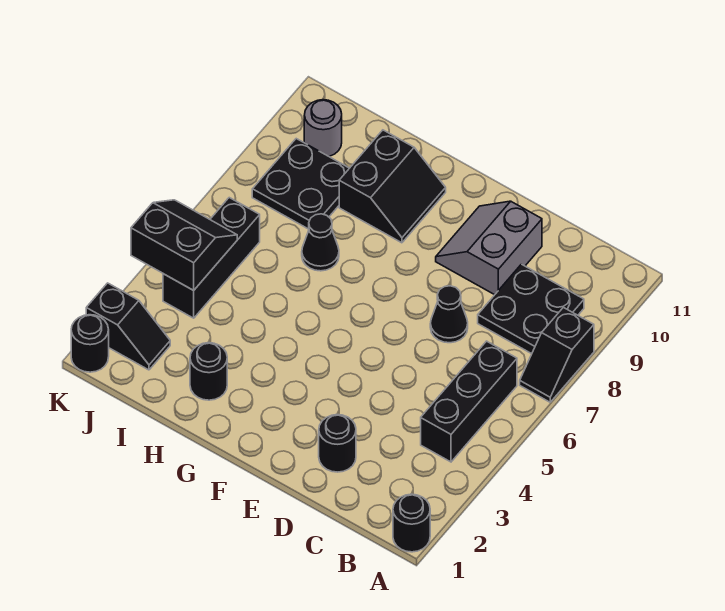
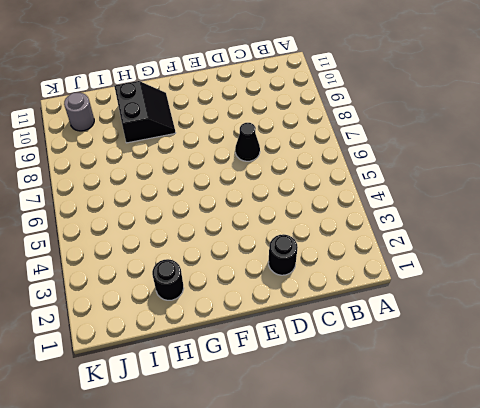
none -> black round brick A1 level 1
none -> black slope A7:A8 level 1 top 8
none -> black brick B4:B6 level 1

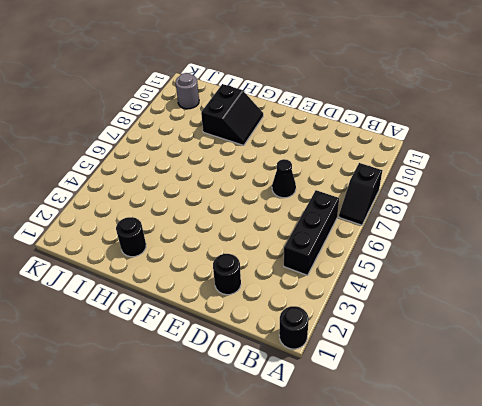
none -> black plate B8:C9 level 1
none -> grey slope D9:E10 level 1 top D
none -> black cone H7 level 1

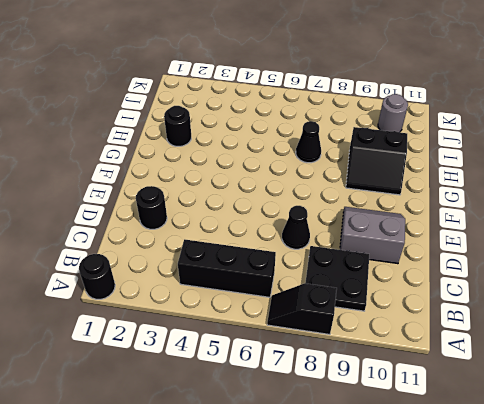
none -> black plate I8:J9 level 1
none -> black slope J2:K2 level 1 top K
none -> black brick J4:J6 level 1

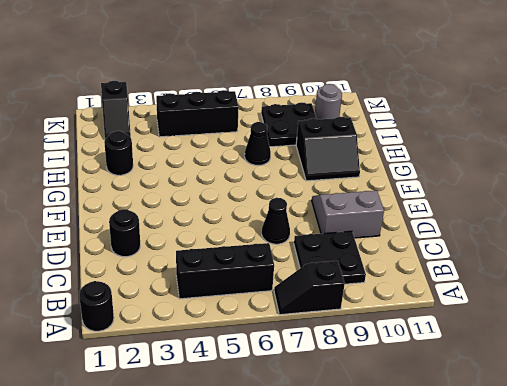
none -> black round brick K1 level 1
none -> black slope J4:K5 level 2 top 4

